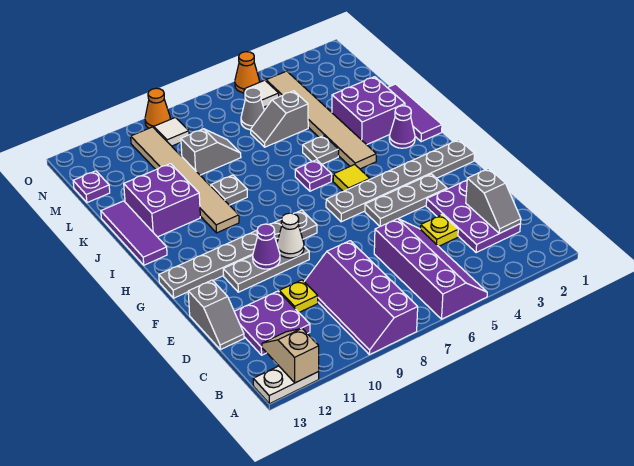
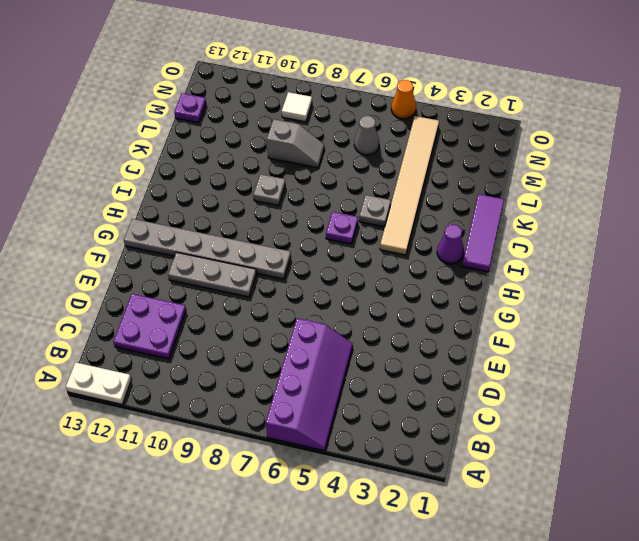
none -> purple slope A8:D9 level 1 top 8
none -> purple plate C2:E3 level 1
none -> yellow plate D4 level 1
none -> yellow plate D10 level 1

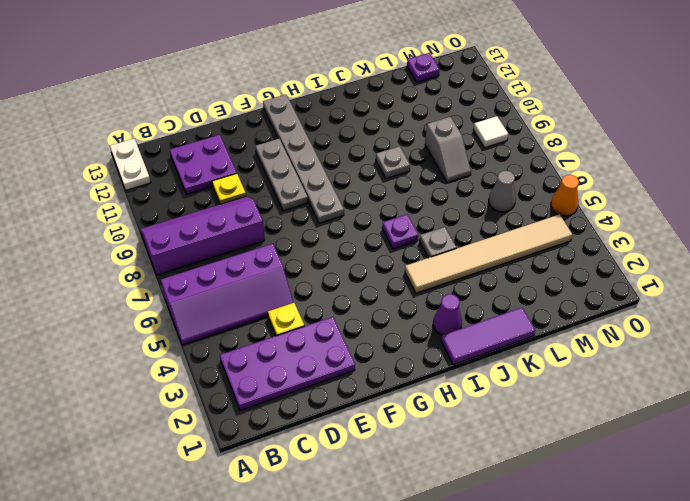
purple plate B2:E3 level 1 -> purple plate C2:E3 level 1
none -> grey slope D13:E13 level 1 top E
none -> grey plate F3:F5 level 1
none -> grey plate G1:G6 level 1
none -> yellow tile H5 level 1

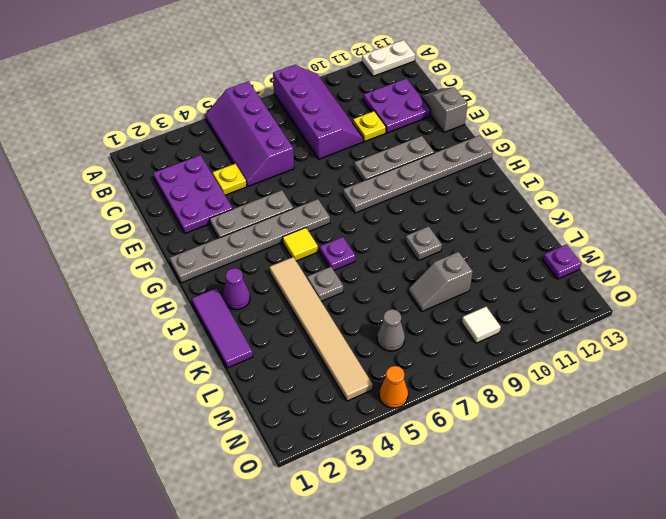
none -> tan tile I10:N10 level 1
none -> purple tile I13:K13 level 1
none -> purple brick J2:K3 level 1
none -> purple brick J11:K12 level 1

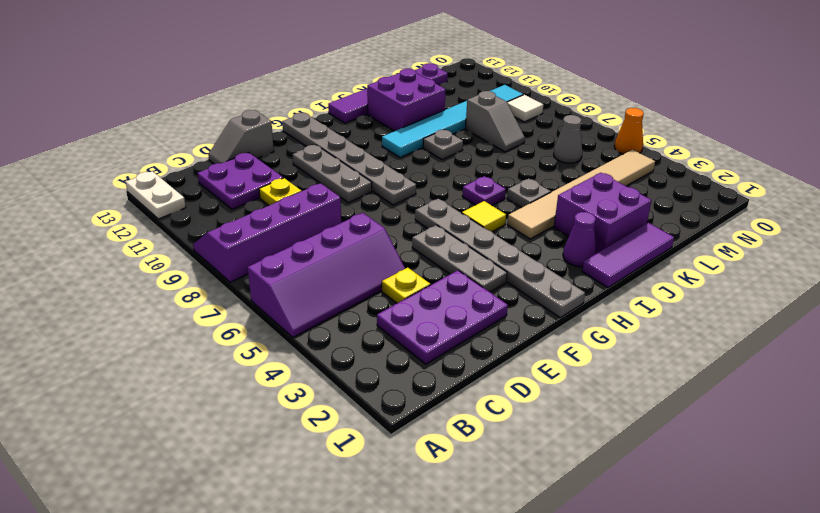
cyan tile I10:N10 level 1 -> tan tile I10:N10 level 1
none -> grey slope L5:L6 level 1 top 5
none -> white tile N5 level 1
none -> orange cone O9 level 1
none -> tan slope A12:B12 level 2 top A

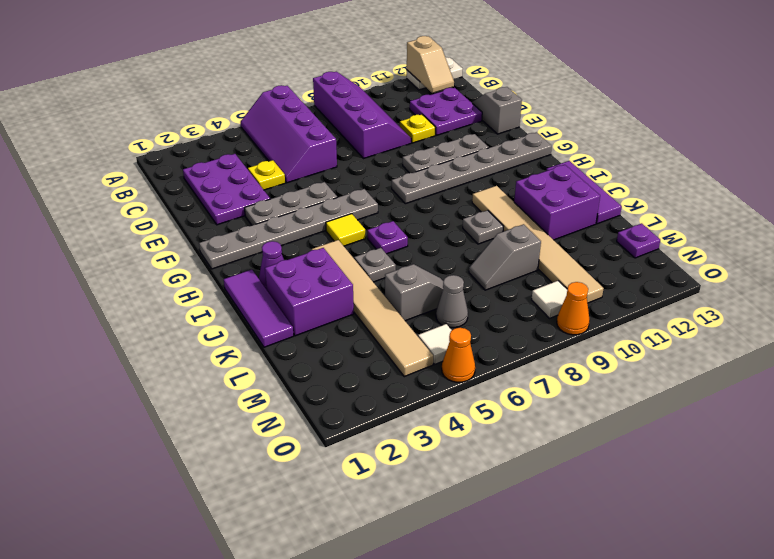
none -> grey slope C2:D2 level 2 top D
none -> white cone F9 level 2
none -> purple cone F10 level 2

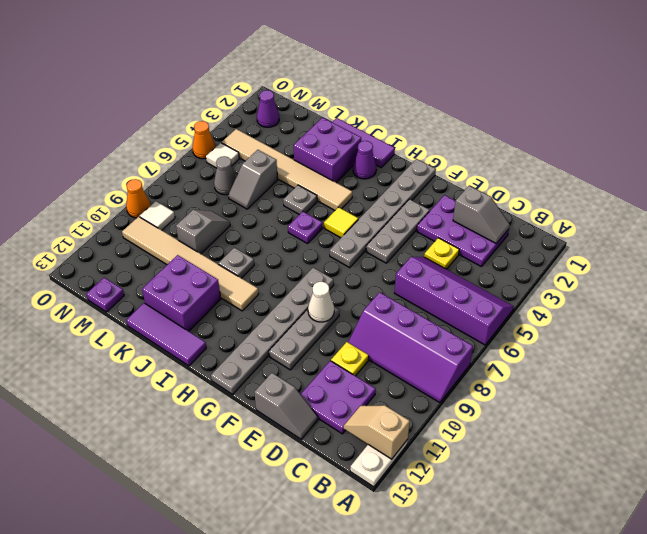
purple cone N2 level 1 -> purple cone F10 level 2

